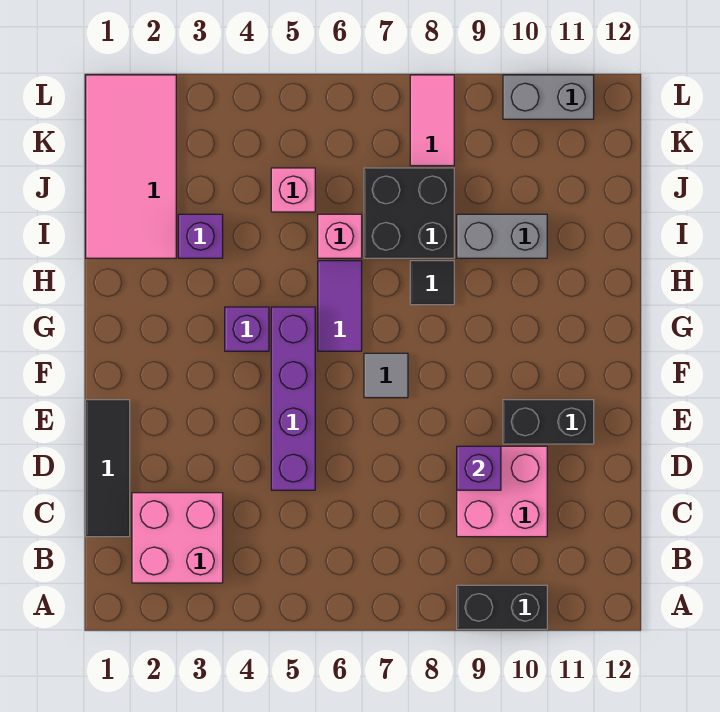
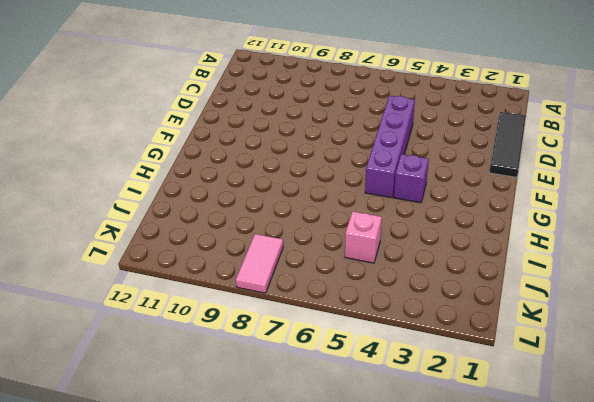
none -> black brick A9:A10 level 1
none -> pink brick B2:C3 level 1
none -> pink brick C9:D10 level 1

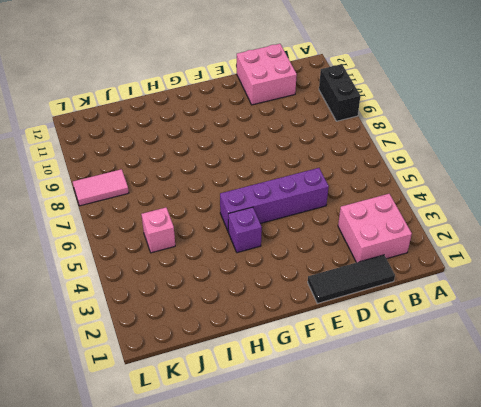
pink brick C11:D12 level 1 -> pink brick C9:D10 level 1
none -> black brick E10:E11 level 1
none -> grey tile F7 level 1
none -> purple tile G6:H6 level 1

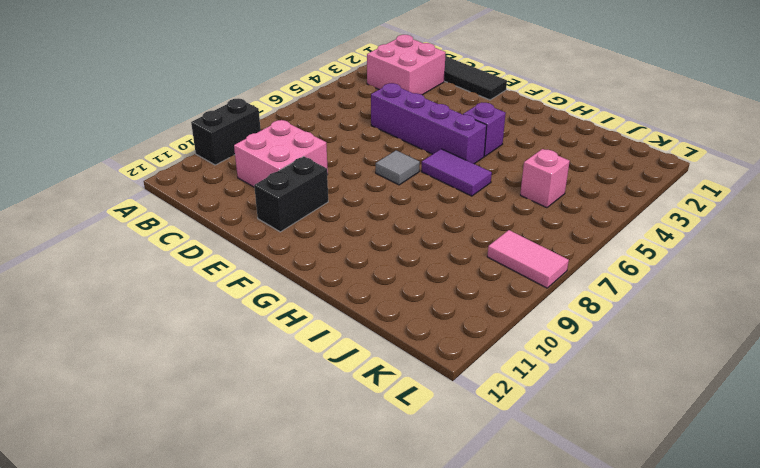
none -> black tile H8 level 1
none -> pink tile I1:L2 level 1
none -> purple brick I3 level 1

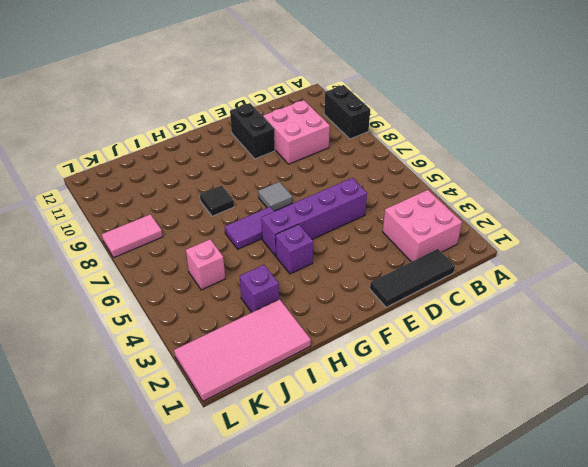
none -> pink brick I6 level 1
none -> black brick I7:J8 level 1
none -> grey brick I9:I10 level 1

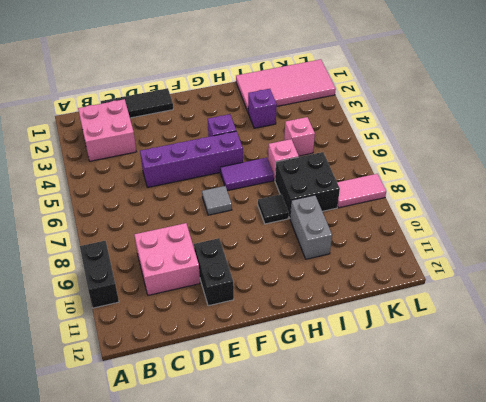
none -> grey brick L10:L11 level 1
none -> purple brick D9 level 2

